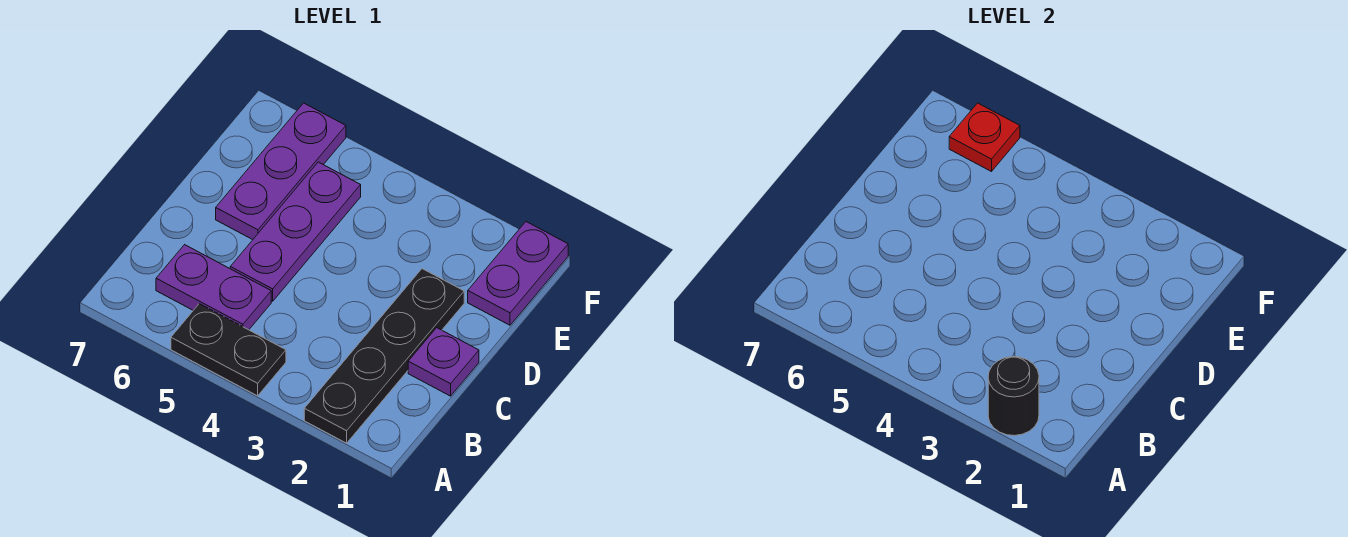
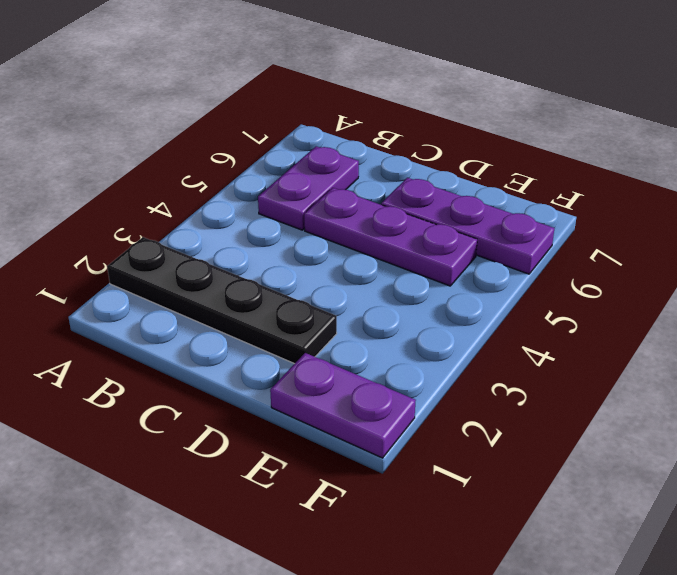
none -> black plate A4:A5 level 1
none -> purple plate C1 level 1

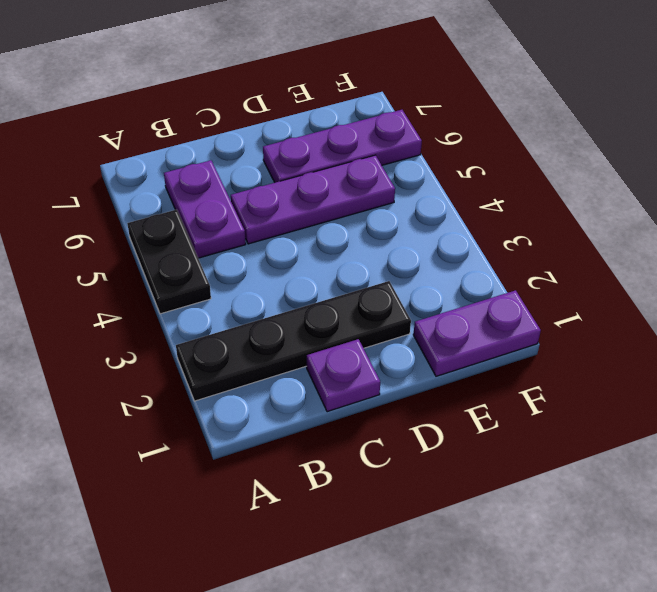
none -> black round brick A2 level 2
none -> red plate F6 level 2

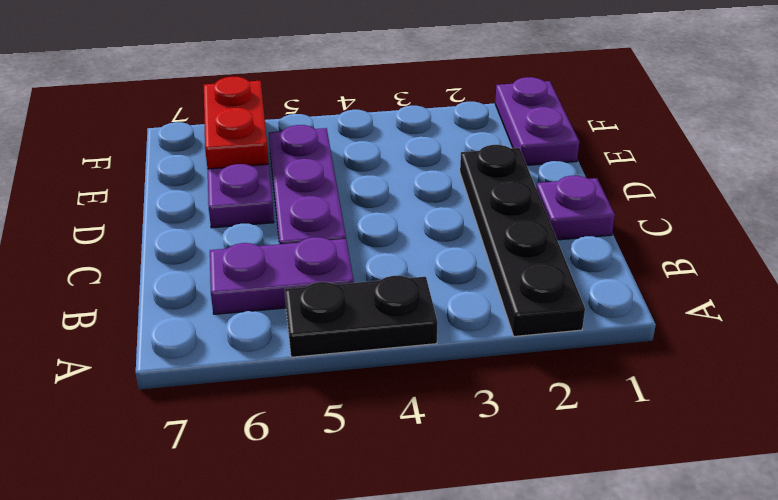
red plate E6:F6 level 2 -> red plate F6 level 2
none -> black round brick A2 level 2

